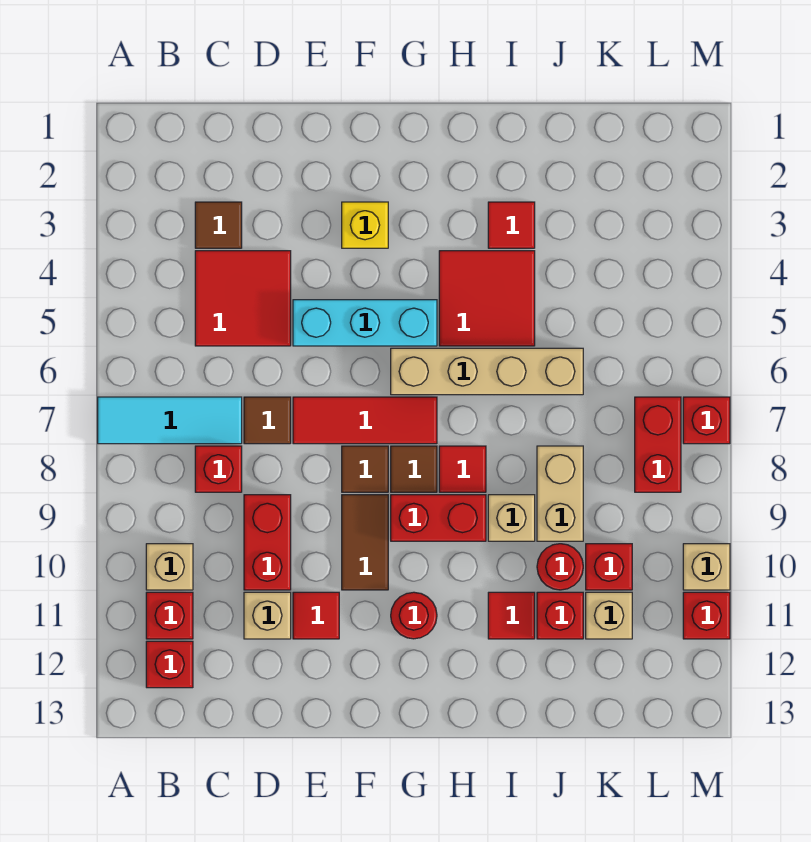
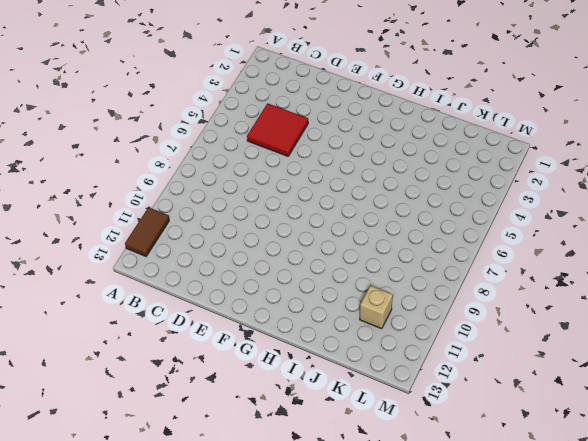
brown tile A11:A12 level 1 -> brown tile F9:F10 level 1
none -> cyan tile A7:C7 level 1
none -> tan brick B10 level 1
none -> red brick B11 level 1
none -> red brick B12 level 1

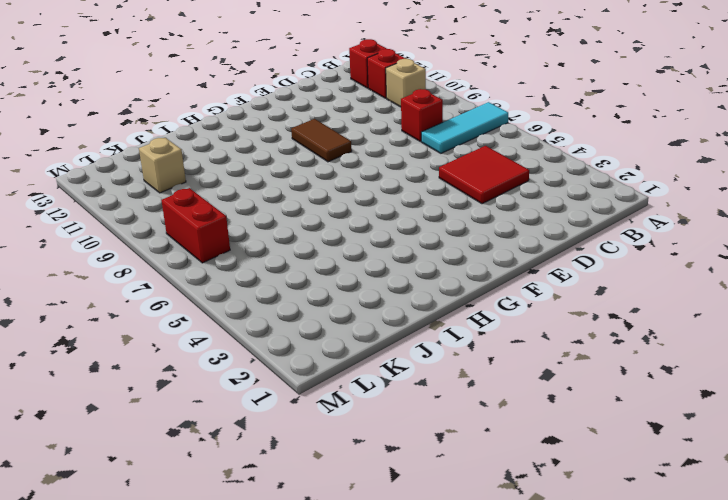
none -> brown tile C3 level 1
none -> brown tile D7 level 1
none -> red brick D9:D10 level 1
none -> tan brick D11 level 1

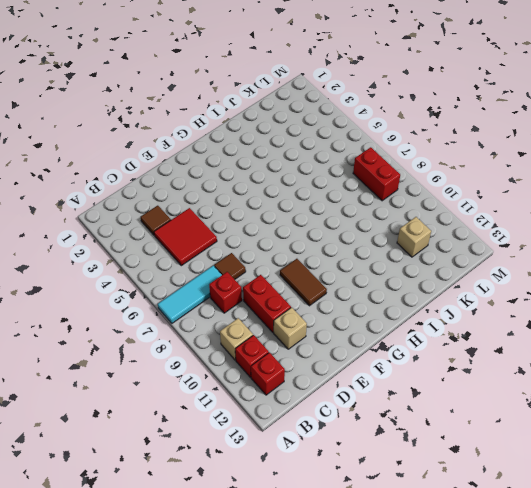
none -> cyan brick E5:G5 level 1
none -> red tile E7:G7 level 1
none -> red tile E11 level 1
none -> yellow brick F3 level 1

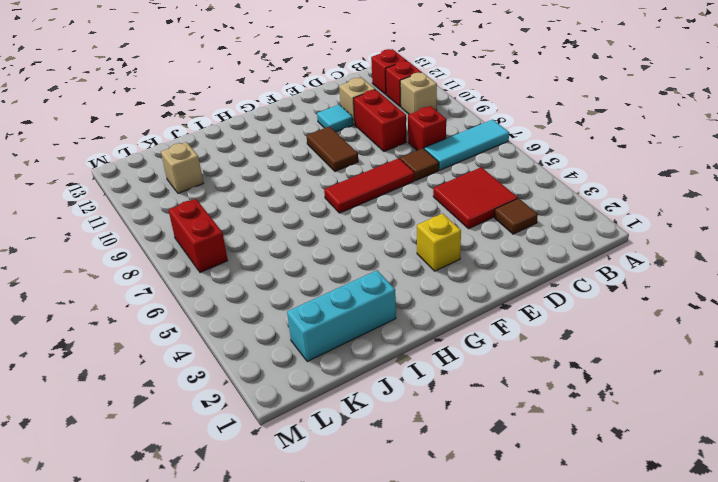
cyan tile E11 level 1 -> red tile E11 level 1
cyan brick I2:K2 level 1 -> cyan brick E5:G5 level 1
none -> brown tile F8 level 1
none -> tan brick G6:J6 level 1
none -> brown tile G8 level 1
none -> red brick G9:H9 level 1

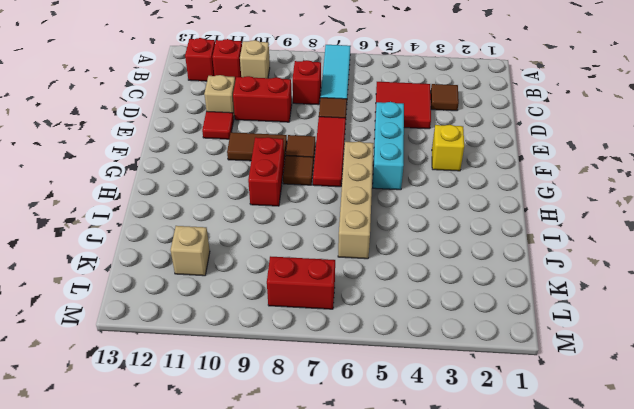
none -> red round brick G11 level 1
none -> red tile H4:I5 level 1
none -> red tile H8 level 1
none -> red tile I3 level 1

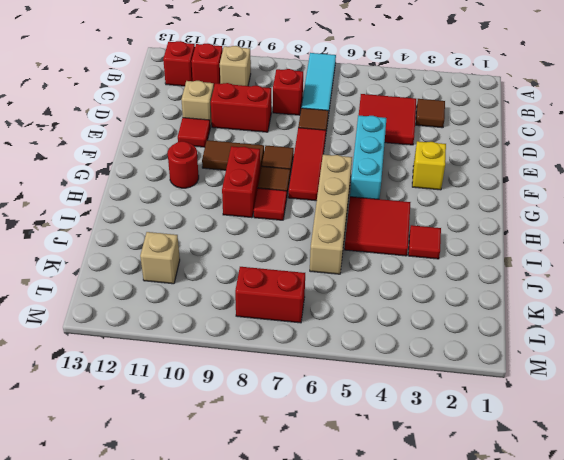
none -> tan brick I9 level 1
none -> red tile I11 level 1
none -> tan brick J8:J9 level 1
none -> red round brick J10 level 1

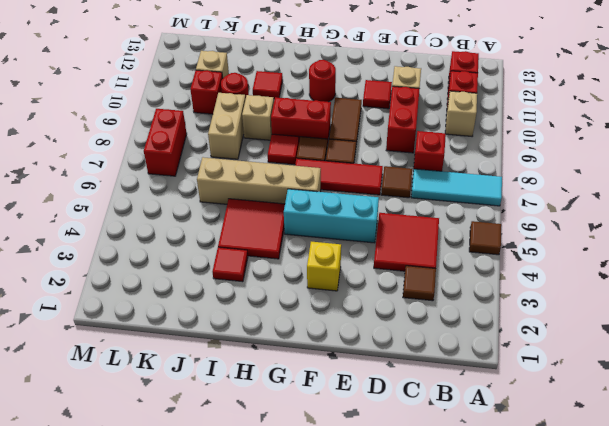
brown tile A5 level 1 -> none
none -> red brick J11 level 1
none -> red brick M7 level 1
none -> tan brick M10 level 1
none -> red brick M11 level 1

